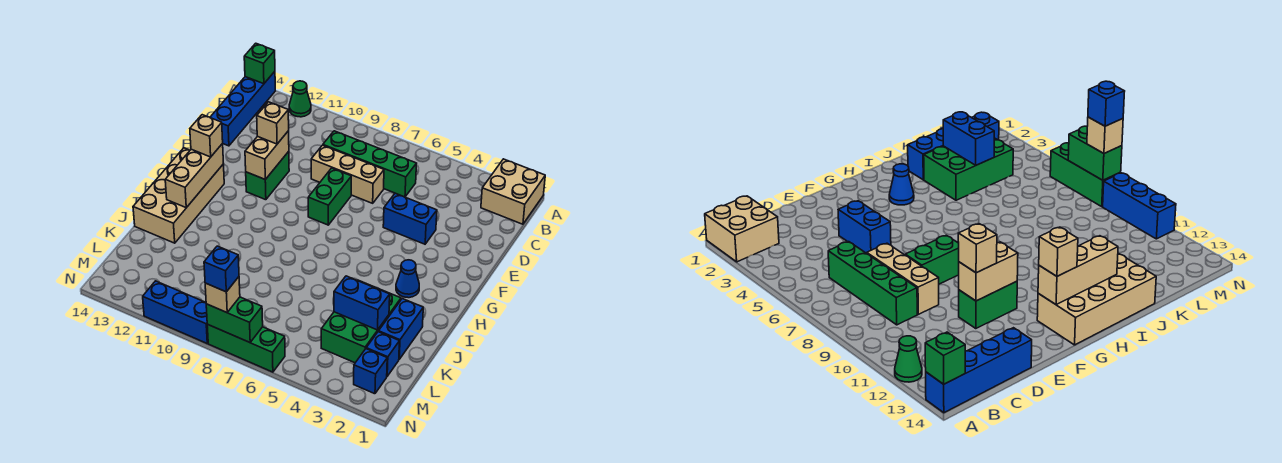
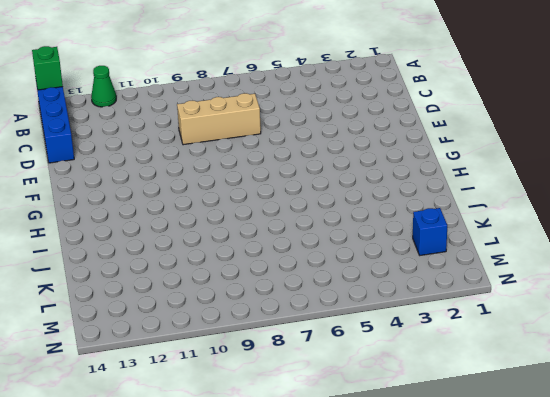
none -> tan brick A1:B2 level 1
none -> green brick C6:C9 level 1
none -> blue brick E4:E5 level 1

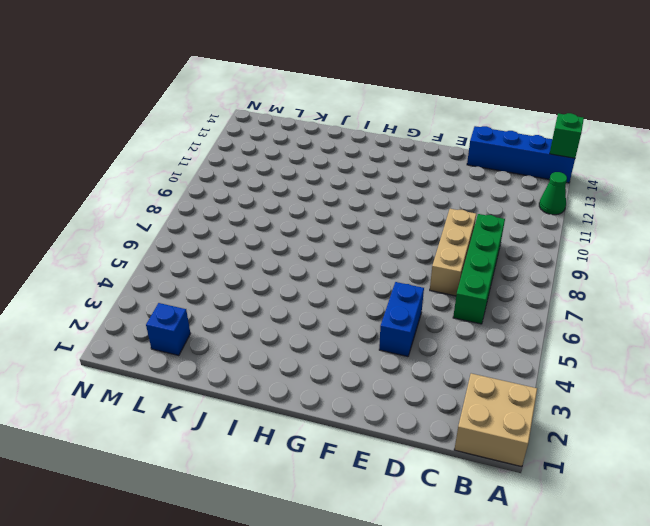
none -> green brick E8:F8 level 1
none -> green brick E11:F11 level 1
none -> tan brick G13:J14 level 1

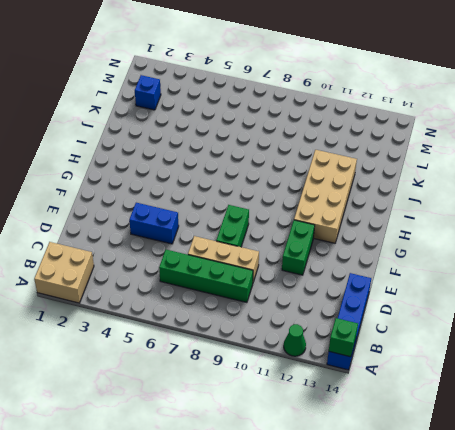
tan brick G11:J12 level 1 -> tan brick G13:J14 level 1
none -> blue cone H3 level 1
none -> blue brick J2:K2 level 1
none -> green brick J3:L4 level 1

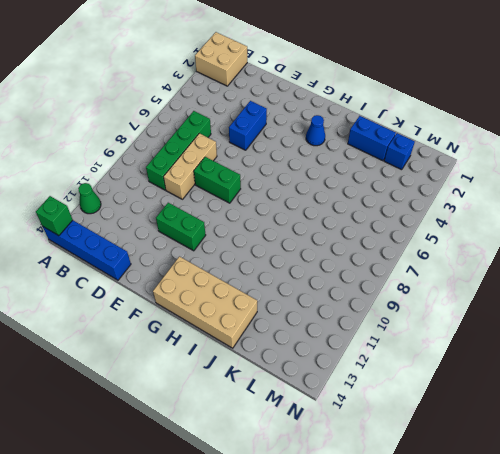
none -> green brick J3:L4 level 1
none -> blue brick M2 level 1
none -> green brick N6:N8 level 1

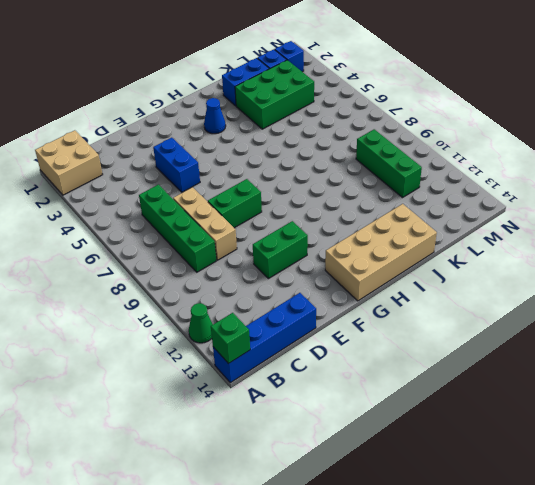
green brick L9:L11 level 1 -> green brick N6:N8 level 1
none -> blue brick N9:N11 level 1
none -> tan brick E11:F11 level 2
none -> tan brick G13:I13 level 2

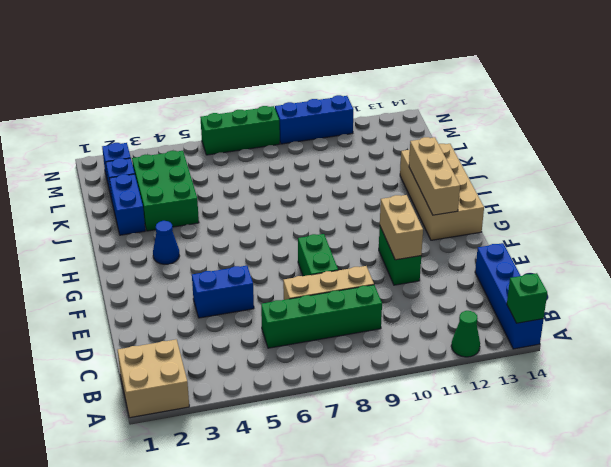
none -> blue brick K3:K4 level 2
none -> green brick N7:N8 level 2
none -> tan brick E11 level 3

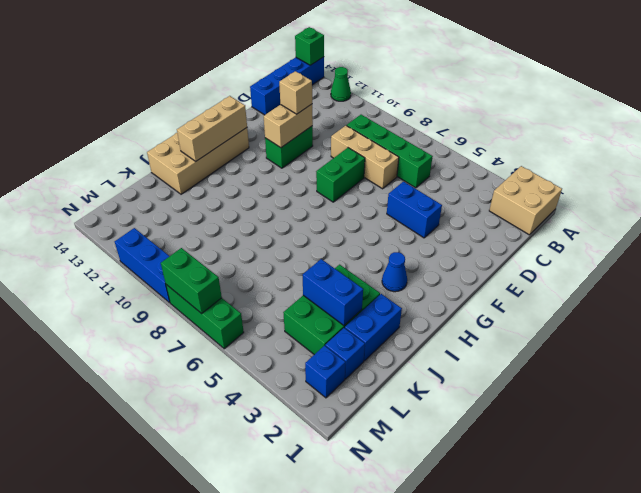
none -> tan brick G13 level 3
none -> tan brick N8 level 3
none -> blue brick N8 level 4

